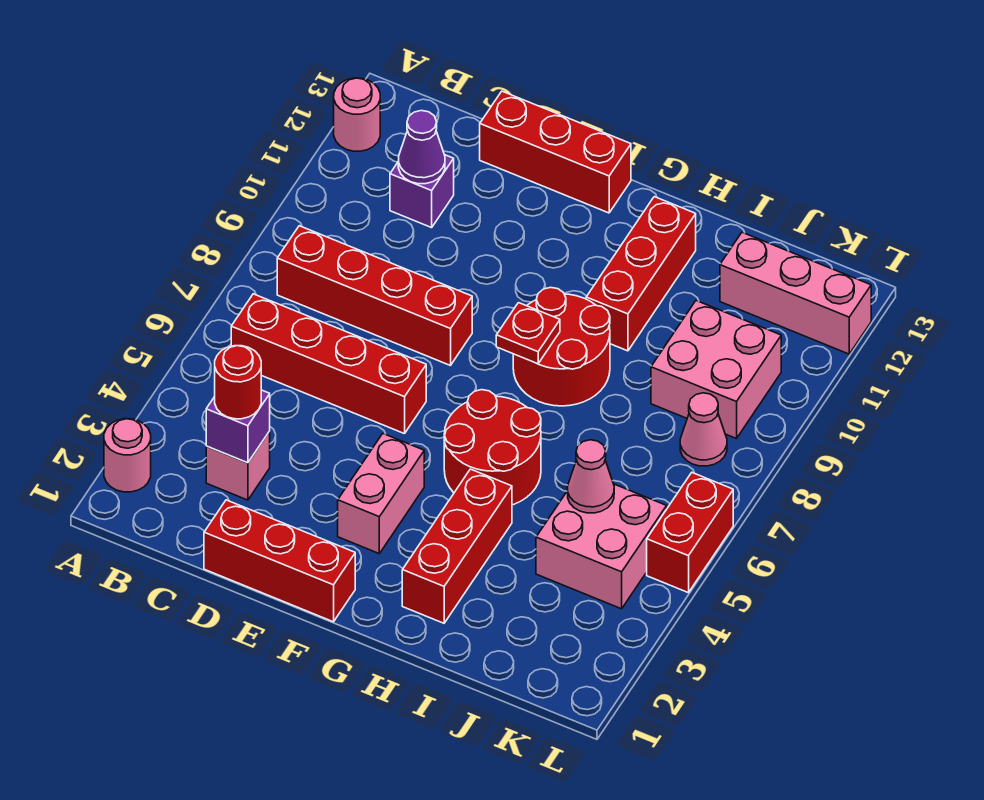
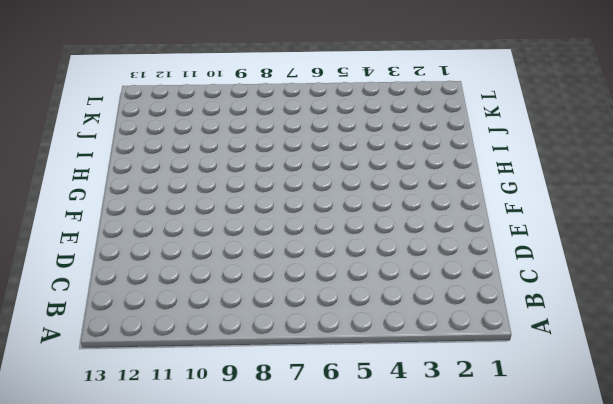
none -> pink round brick A2 level 1
none -> pink round brick A12 level 1
none -> red brick B6:E6 level 1

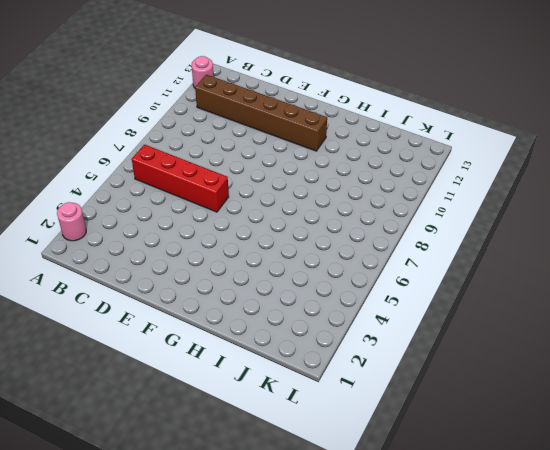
brown brick B11:G11 level 1 -> purple brick C11 level 1
none -> red brick B8:E8 level 1
none -> pink brick C3 level 1
none -> red brick D1:F1 level 1

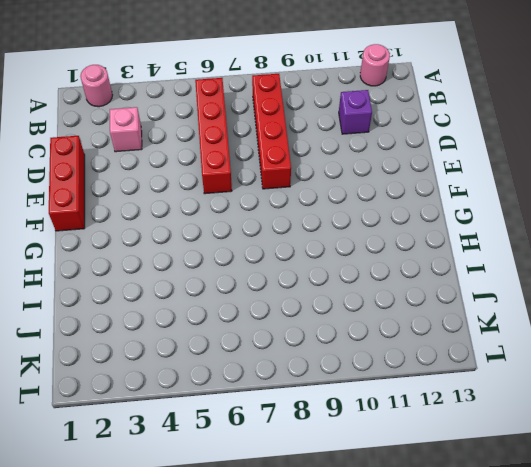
none -> red brick D13:F13 level 1
none -> pink brick F3:F4 level 1
none -> red round brick G5:H6 level 1

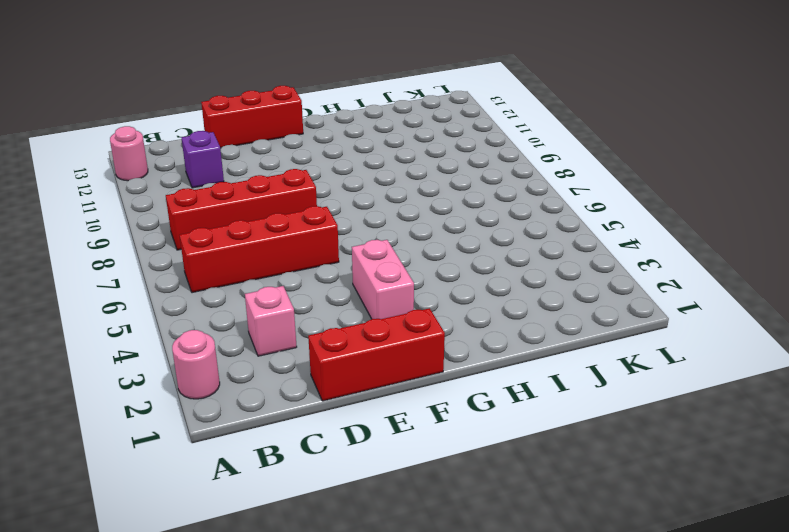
none -> red round brick G5:H6 level 1
none -> red round brick G8:H9 level 1
none -> red brick H2:H4 level 1

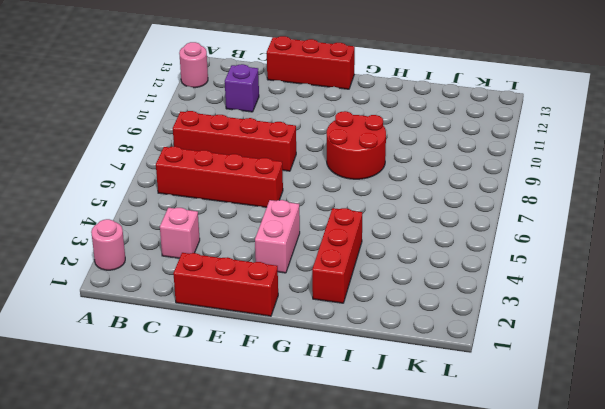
none -> red round brick G5:H6 level 1
none -> red brick H10:H12 level 1
none -> pink brick J4:K5 level 1

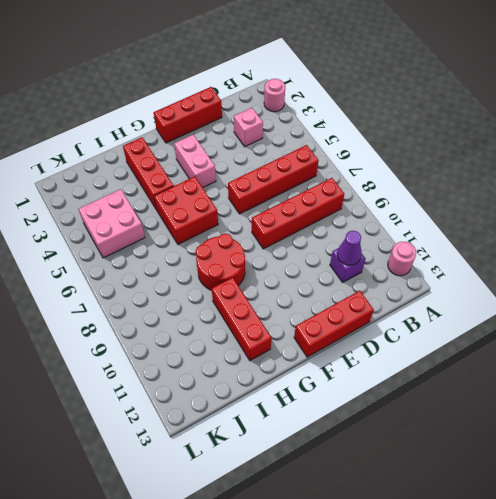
red brick G5:H6 level 1 -> red round brick G5:H6 level 1
none -> pink brick J9:K10 level 1
none -> pink brick J12:L12 level 1
none -> pink cone K8 level 1

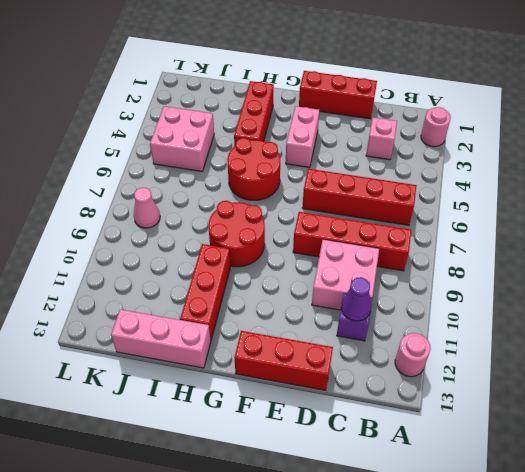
pink brick C9:D10 level 1 -> pink brick J9:K10 level 1
pink brick H13:J13 level 1 -> pink brick J12:L12 level 1
none -> red brick L5:L6 level 1
none -> purple brick C3 level 2
none -> red plate G8 level 2

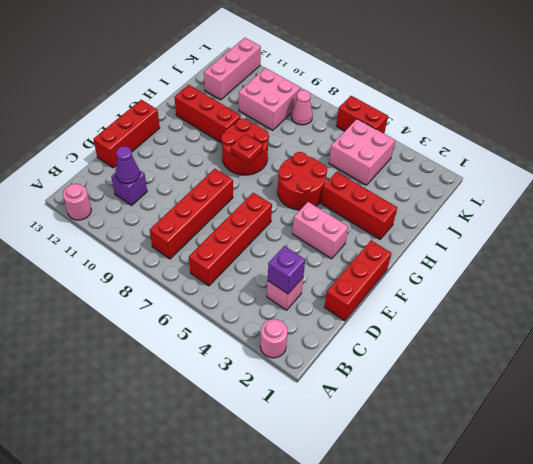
none -> pink cone J5 level 2
none -> red round brick C3 level 3

